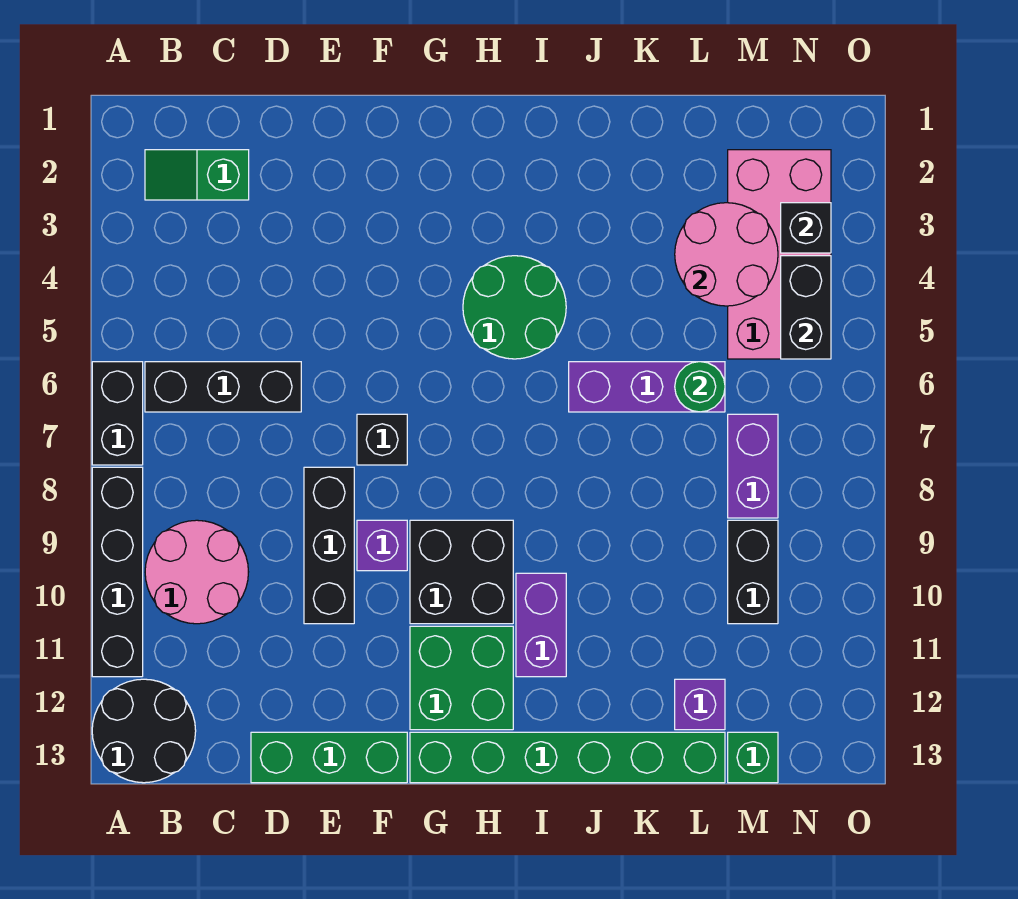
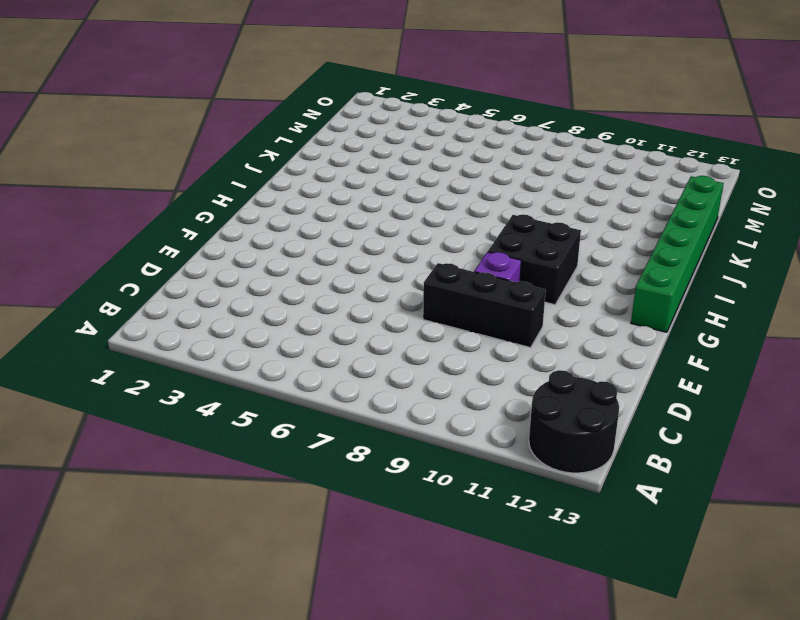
none -> black brick A6:A7 level 1
none -> black brick A8:A11 level 1
none -> green slope B2:C2 level 1 top C

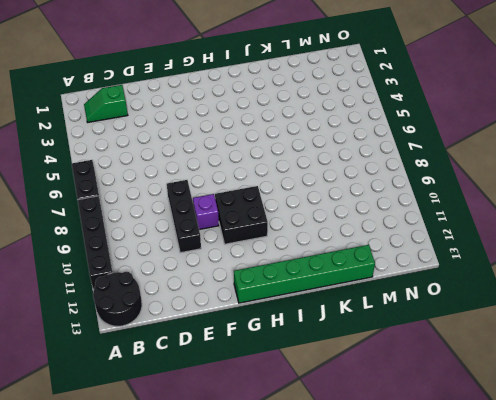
none -> black brick B6:D6 level 1
none -> pink round brick B9:C10 level 1
none -> green brick D13:F13 level 1

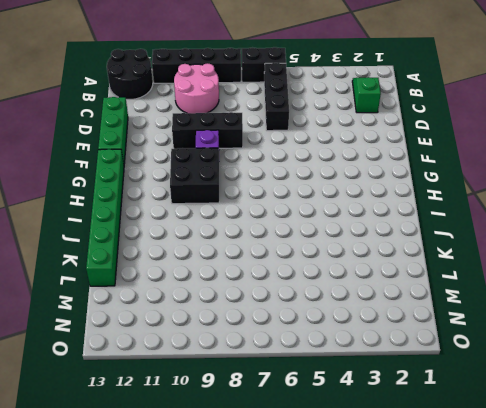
none -> black brick F7 level 1
none -> green brick G11:H12 level 1
none -> green round brick H4:I5 level 1

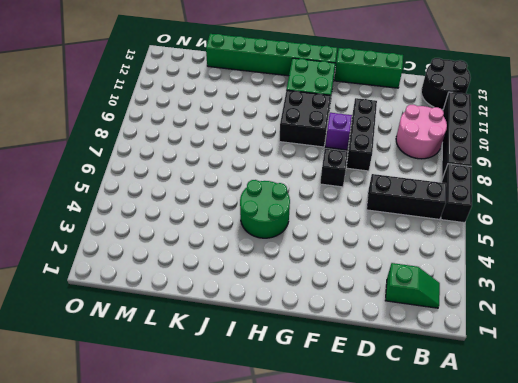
none -> purple brick I10:I11 level 1
none -> purple brick J6:L6 level 1
none -> purple brick L12 level 1

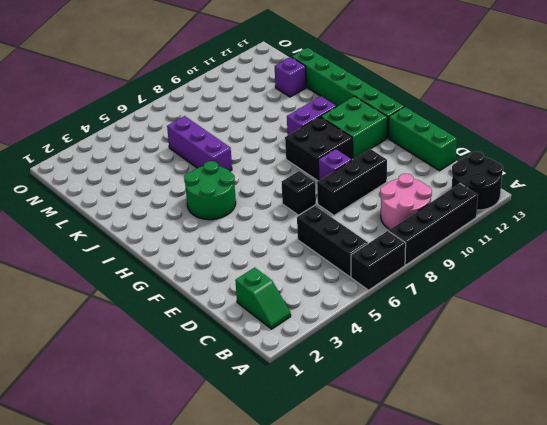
none -> pink brick M2:N5 level 1
none -> purple brick M7:M8 level 1
none -> black brick M9:M10 level 1

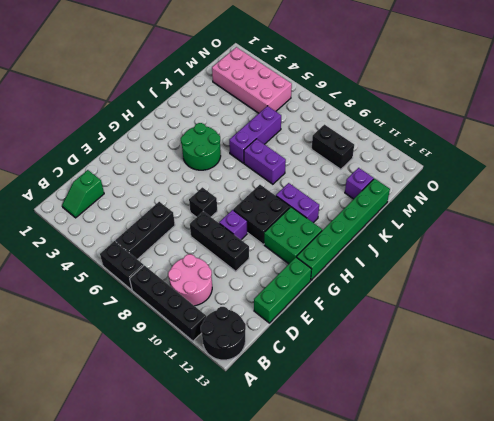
purple brick J7:J8 level 1 -> purple brick M7:M8 level 1
none -> green brick M13 level 1
none -> pink round brick L3:M4 level 2
none -> green round brick L6 level 2

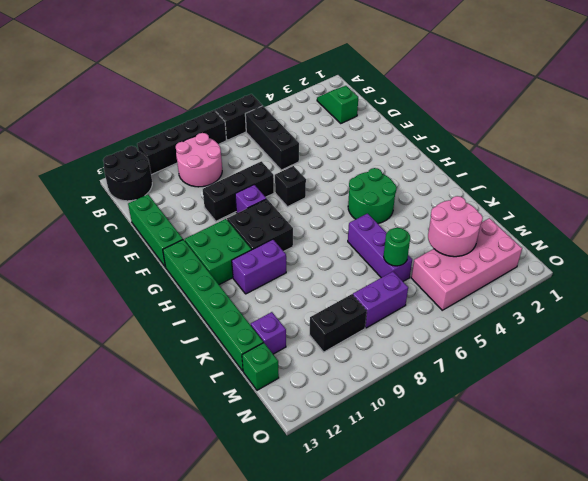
none -> black brick N3 level 2
none -> black brick N4:N5 level 2

